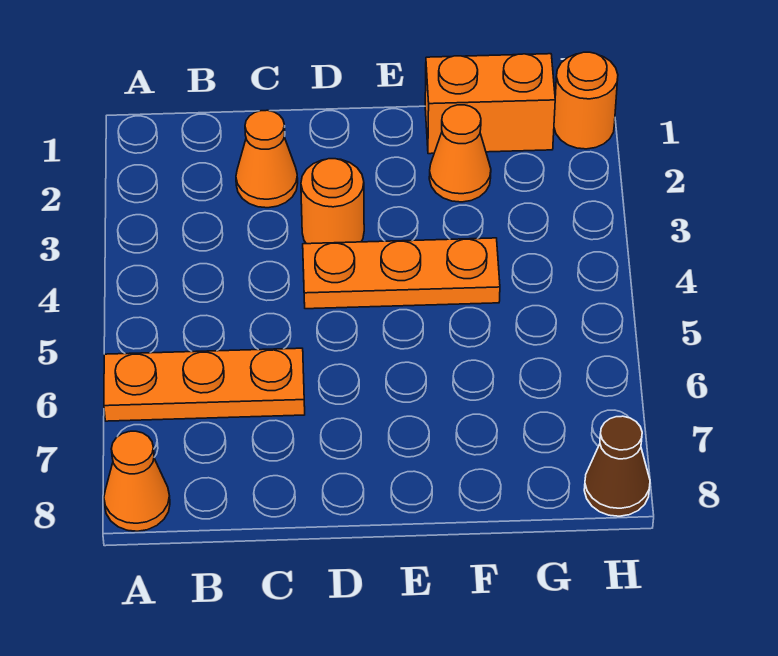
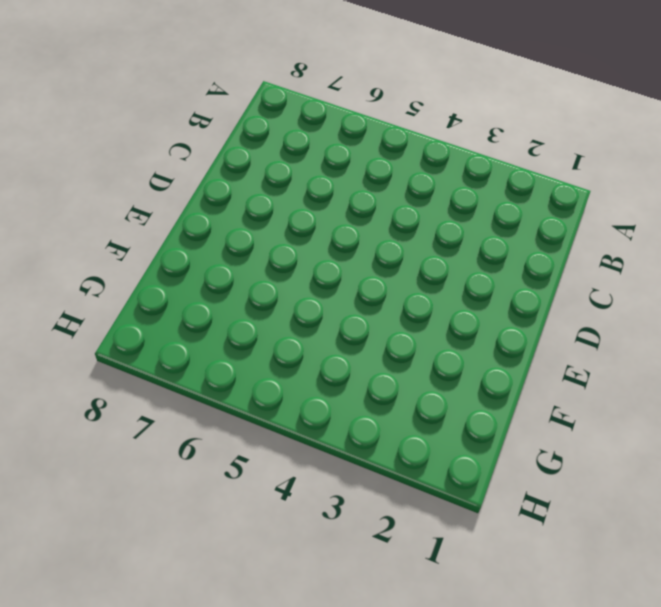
none -> orange plate A6:C6 level 1
none -> orange cone A8 level 1

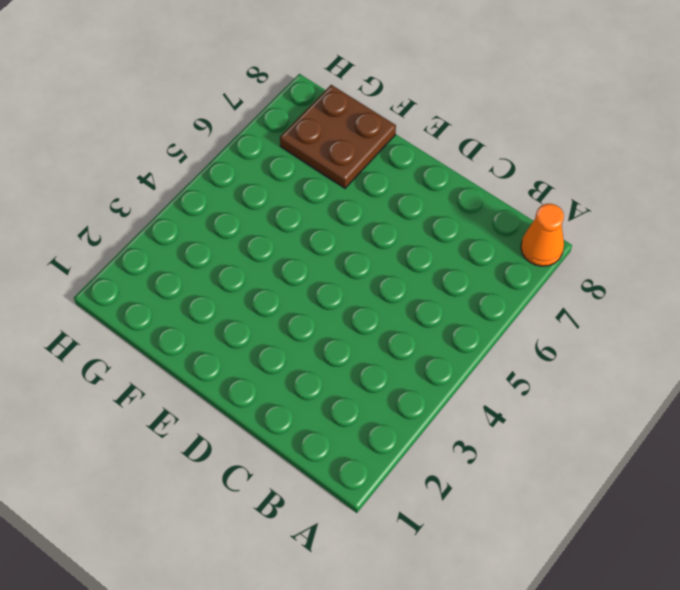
brown plate F7:G8 level 1 -> none
none -> orange plate A6:C6 level 1
none -> orange cone C2 level 1

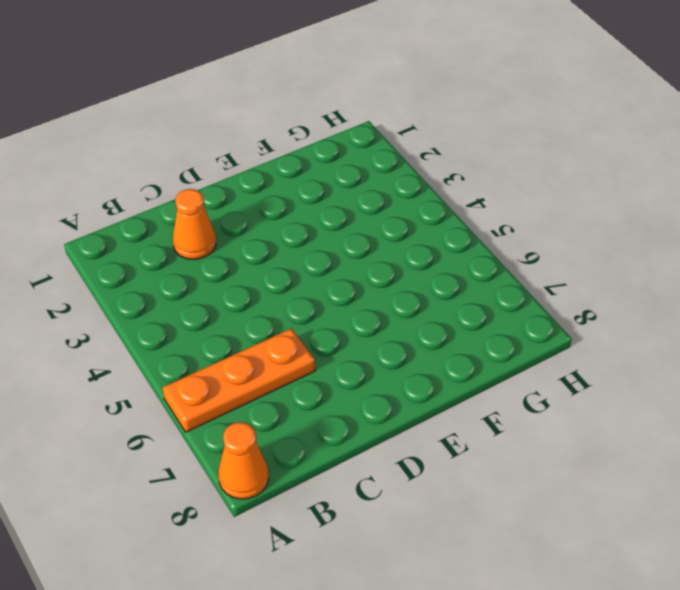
none -> orange round brick D3 level 1
none -> orange plate D4:F4 level 1

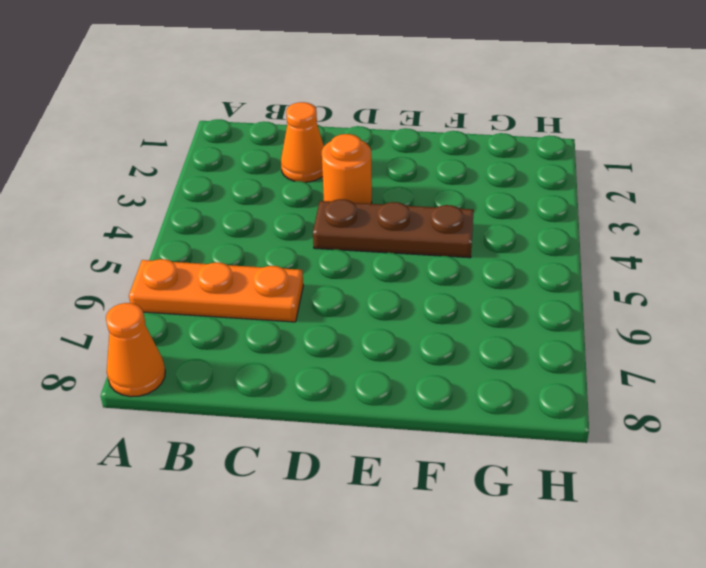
brown plate D4:F4 level 1 -> orange plate D4:F4 level 1
none -> orange brick F1:G1 level 1
none -> orange cone F2 level 1

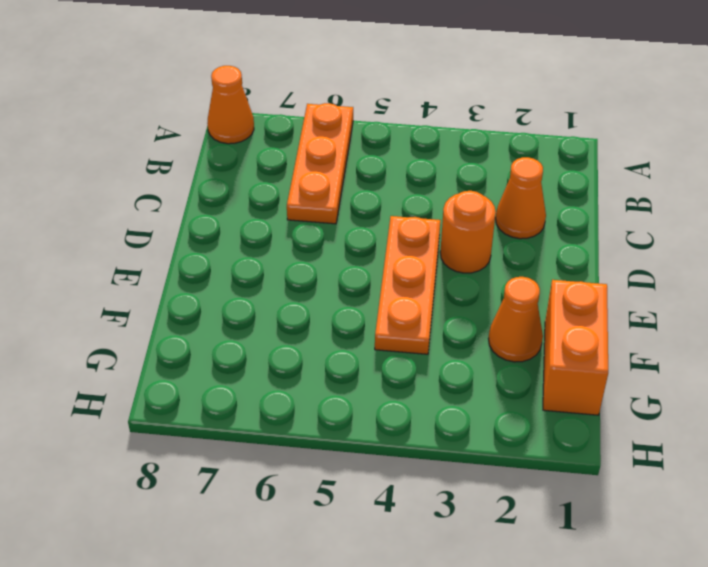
none -> orange round brick H1 level 1
none -> brown cone H8 level 1

